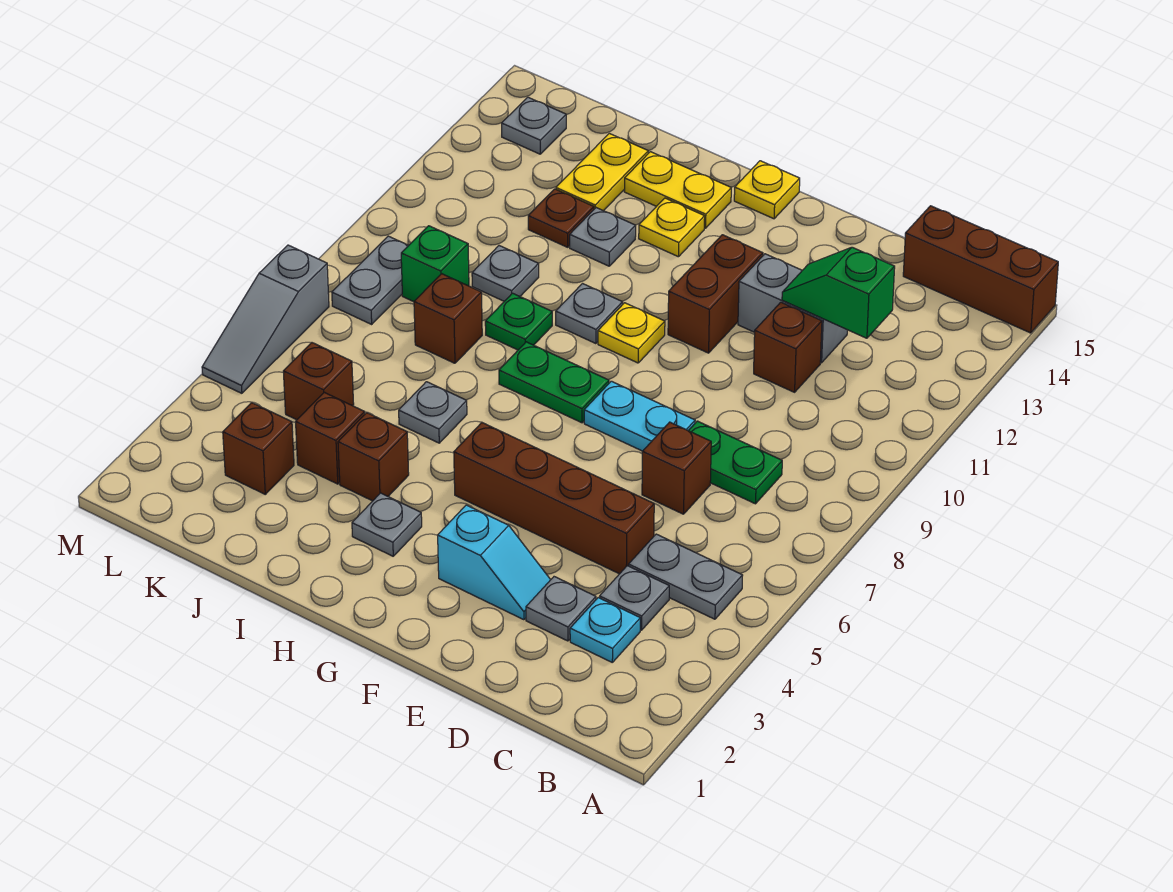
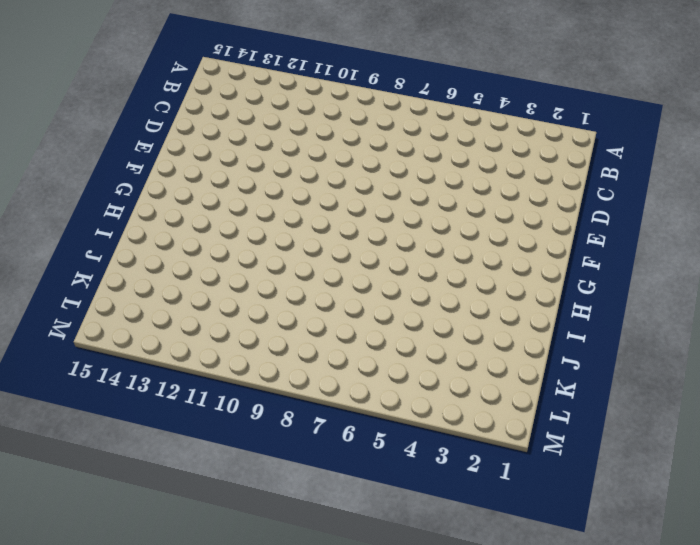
none -> brown brick A15:C15 level 1
none -> grey plate B5:C5 level 1
none -> cyan plate C3 level 1
none -> grey plate C4 level 1

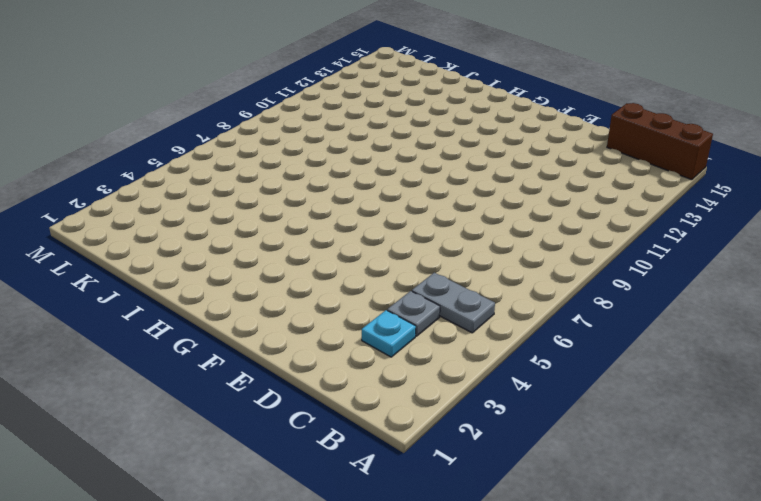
none -> green plate C8:D8 level 1
none -> grey plate D3 level 1
none -> brown brick D5:G5 level 1
none -> brown brick D7 level 1

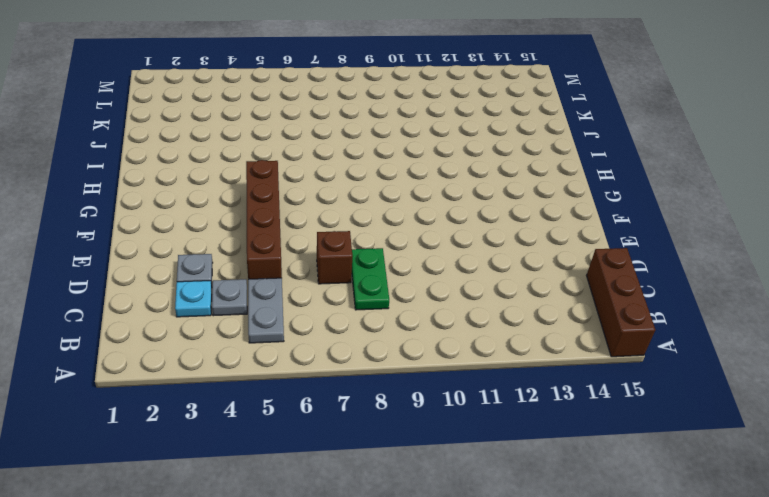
none -> brown brick D11 level 1
none -> grey brick D12:E12 level 1
none -> cyan slope E3:F3 level 1 top F
none -> cyan plate E8:F8 level 1

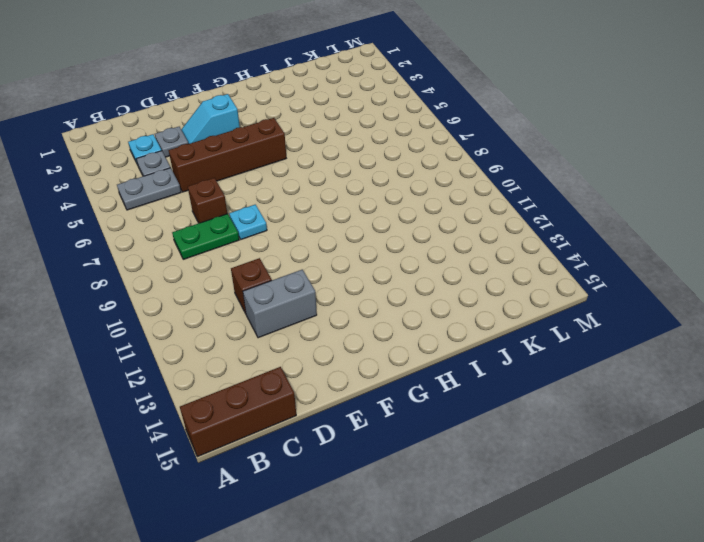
cyan plate E8 level 1 -> cyan plate E8:F8 level 1
none -> brown brick F11:F12 level 1
none -> green plate G8:H8 level 1
none -> yellow plate G10 level 1
none -> yellow plate G15 level 1

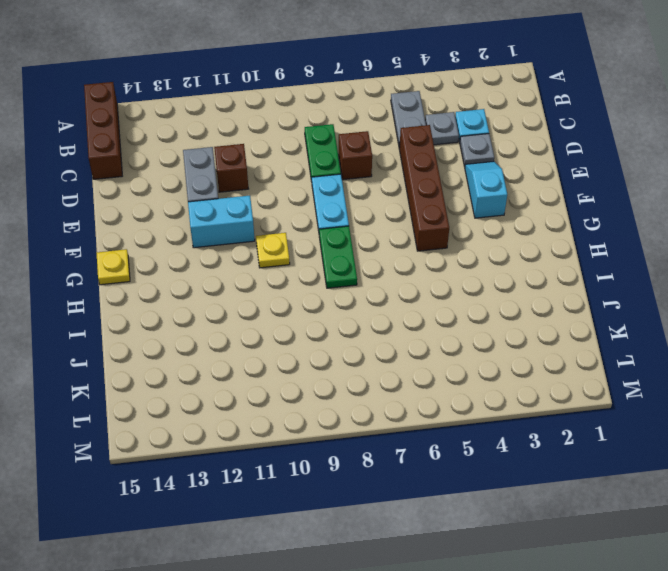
cyan brick F11:F12 level 1 -> brown brick F11:F12 level 1
none -> grey plate H3 level 1
none -> grey plate H10 level 1
none -> yellow plate H13 level 1
none -> yellow plate H14:I14 level 1

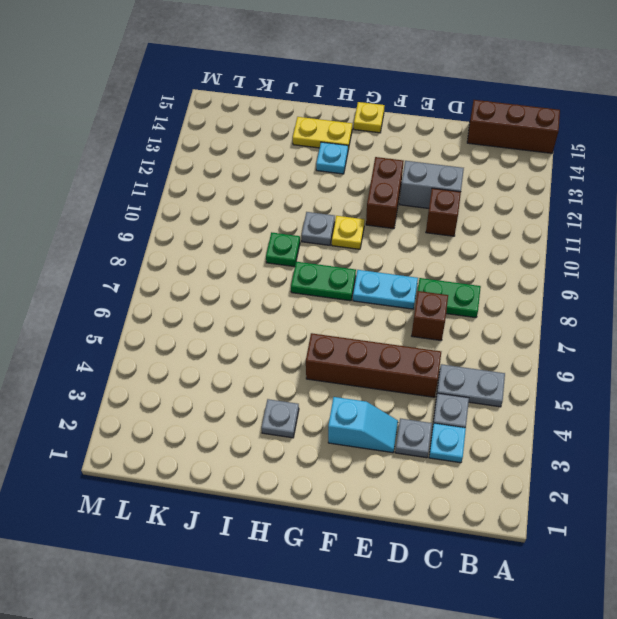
cyan plate H13 level 1 -> yellow plate H13 level 1
none -> brown brick I4 level 1
none -> grey plate I6 level 1
none -> grey plate I12 level 1
none -> brown brick J4 level 1

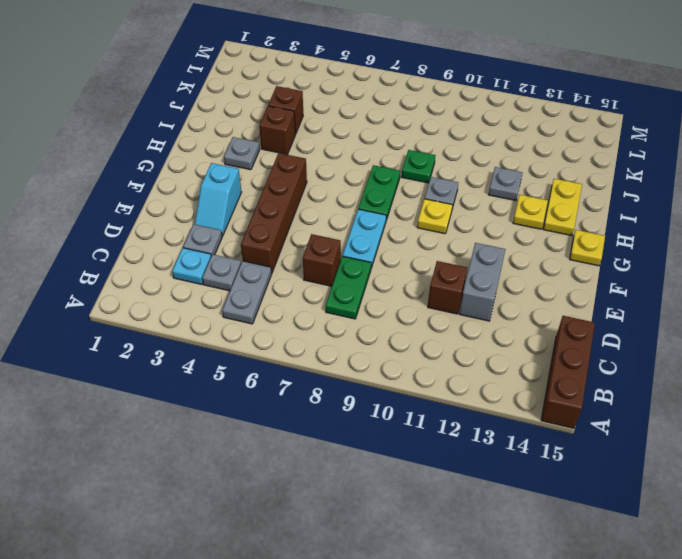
none -> brown brick F11:F12 level 1
none -> grey plate I6 level 1
none -> brown brick J8 level 1
none -> grey plate J10 level 1

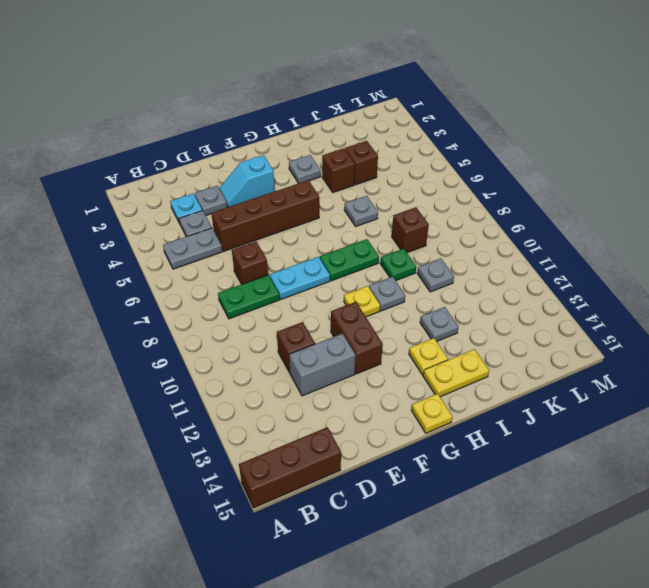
none -> brown plate J12 level 1
none -> yellow plate J13:J14 level 1
none -> brown brick K3 level 1
none -> brown brick K5 level 1

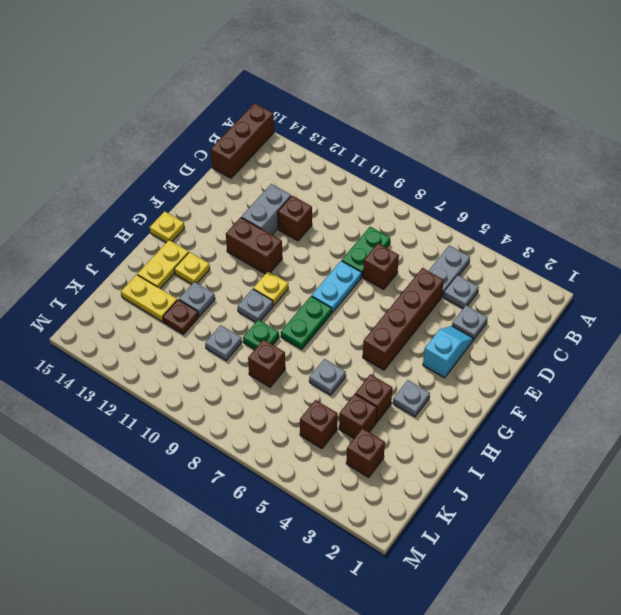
none -> cyan plate C3 level 1
none -> green brick K9 level 1
none -> grey plate L8:L9 level 1
none -> grey plate L14 level 1

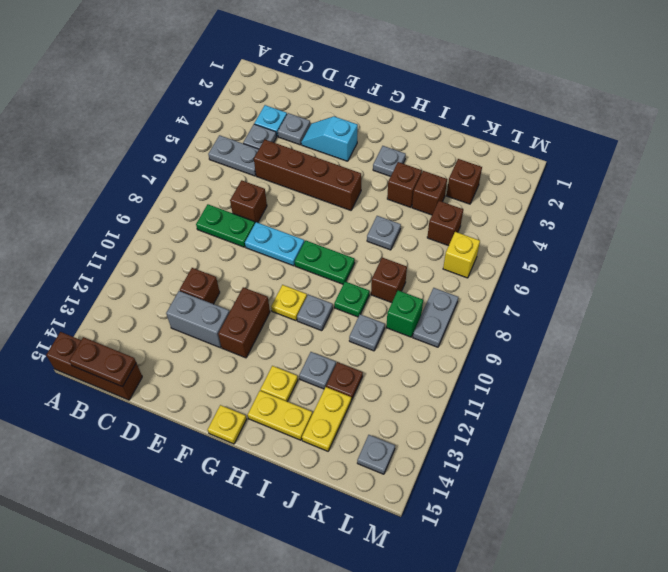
brown plate B15:C15 level 2 -> none
yellow brick L6 level 1 -> none
none -> grey slope M5:M7 level 1 top 7
none -> green slope C12:D12 level 2 top C

